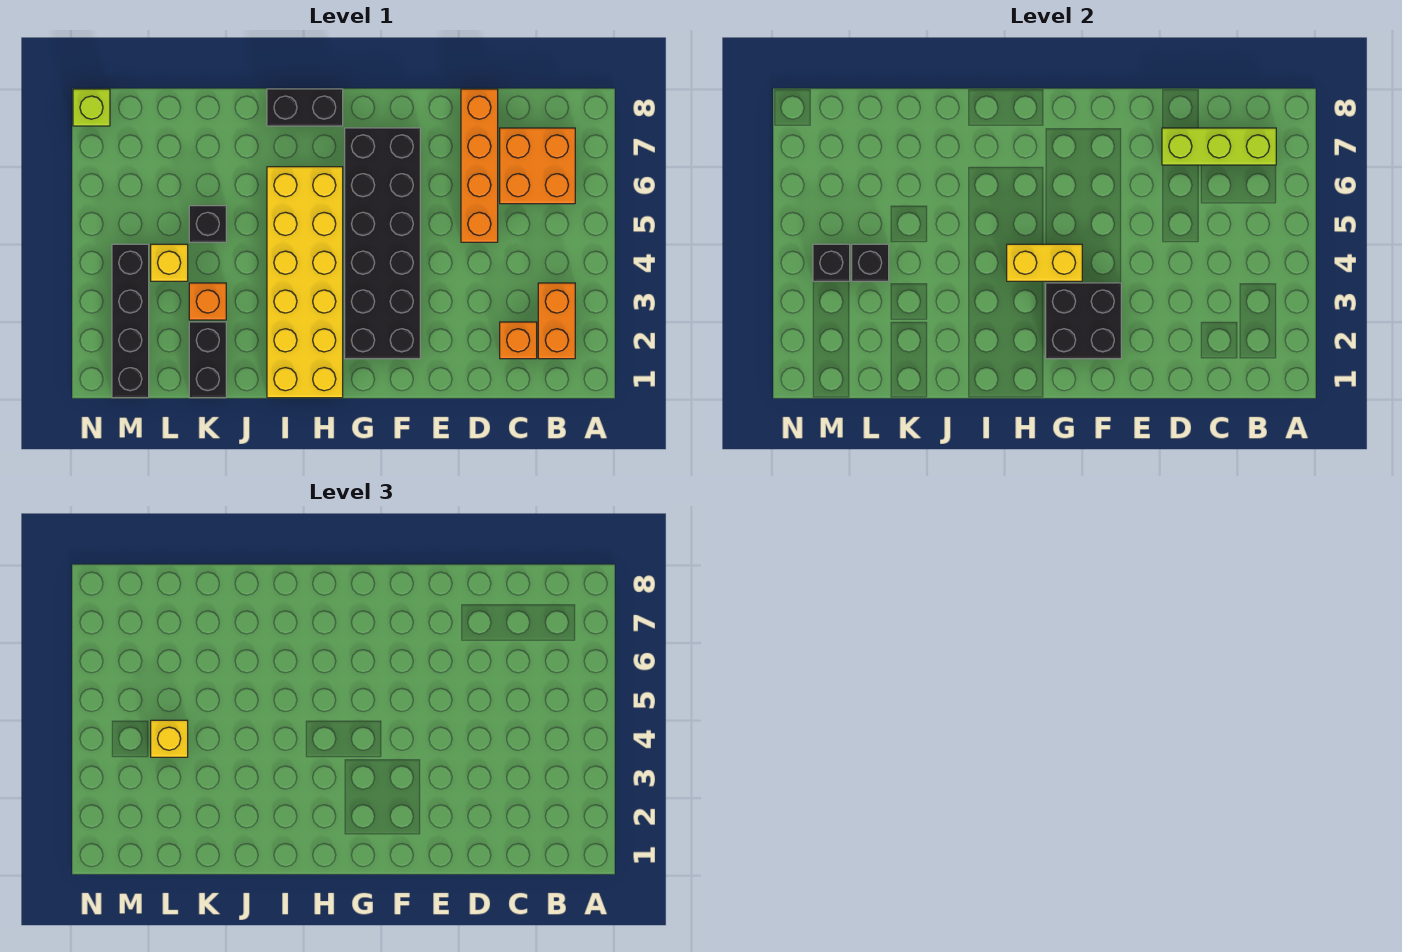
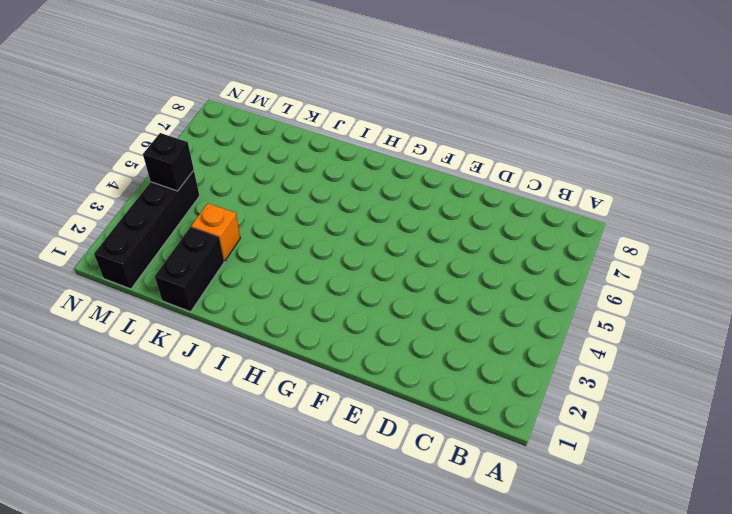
none -> orange brick B2:B3 level 1
none -> orange brick B6:C7 level 1
none -> orange brick C2 level 1

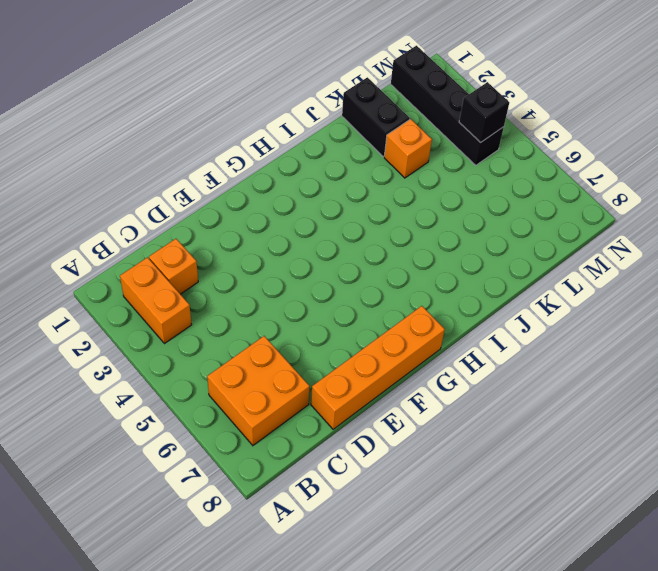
orange brick D8:G8 level 1 -> orange brick D5:D8 level 1
none -> black brick F2:G7 level 1
none -> yellow brick H1:I6 level 1
none -> black brick H8:I8 level 1

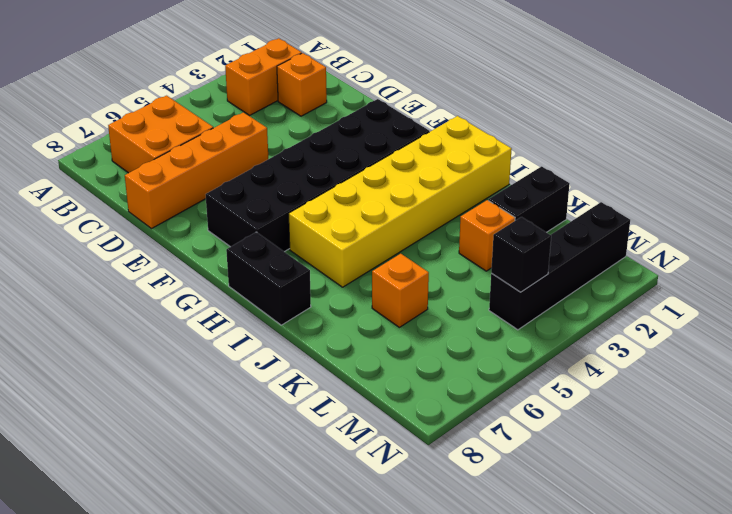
orange brick K6 level 1 -> none
none -> black brick K5 level 1
none -> yellow brick L4 level 1
none -> lime brick N8 level 1

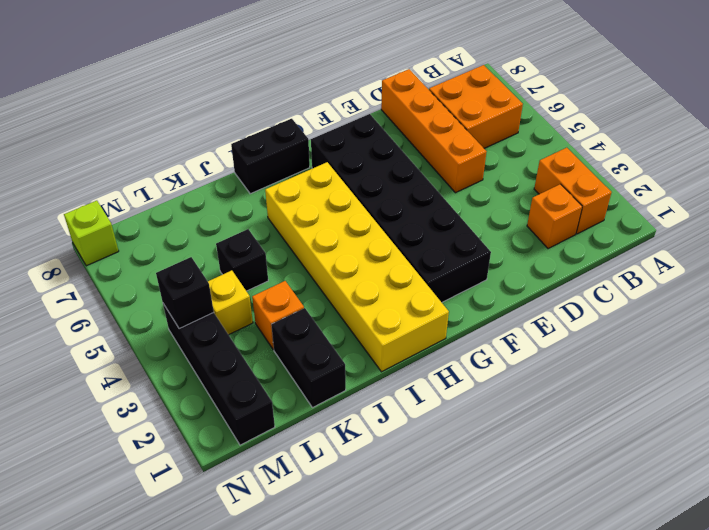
none -> lime brick B7:D7 level 2
none -> black brick F2:G3 level 2
none -> yellow brick G4:H4 level 2

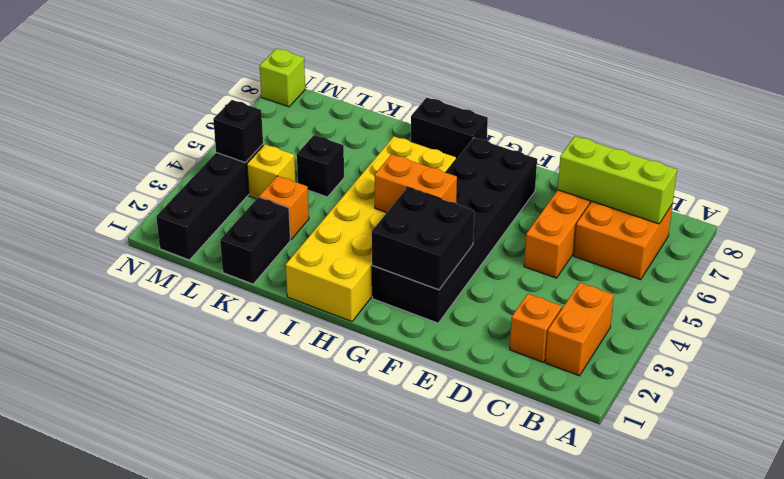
orange brick G4:H4 level 2 -> yellow brick G4:H4 level 2
none -> black brick L4 level 2
none -> yellow brick L4 level 3

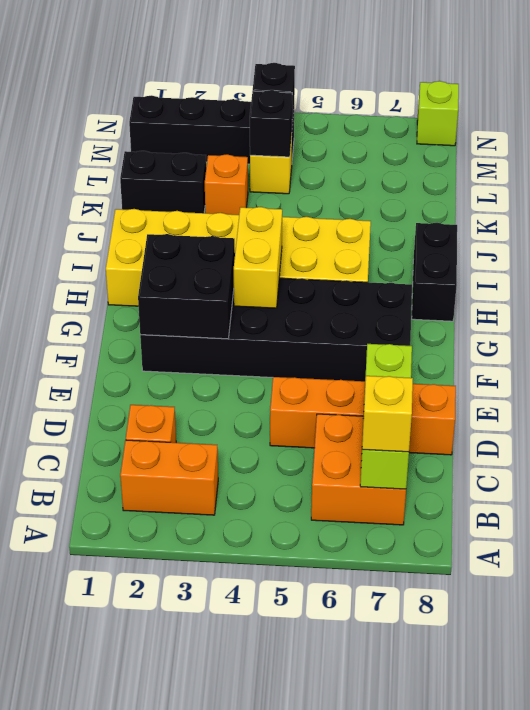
yellow brick B7 level 3 -> yellow brick L4 level 3
none -> black brick K5 level 1

